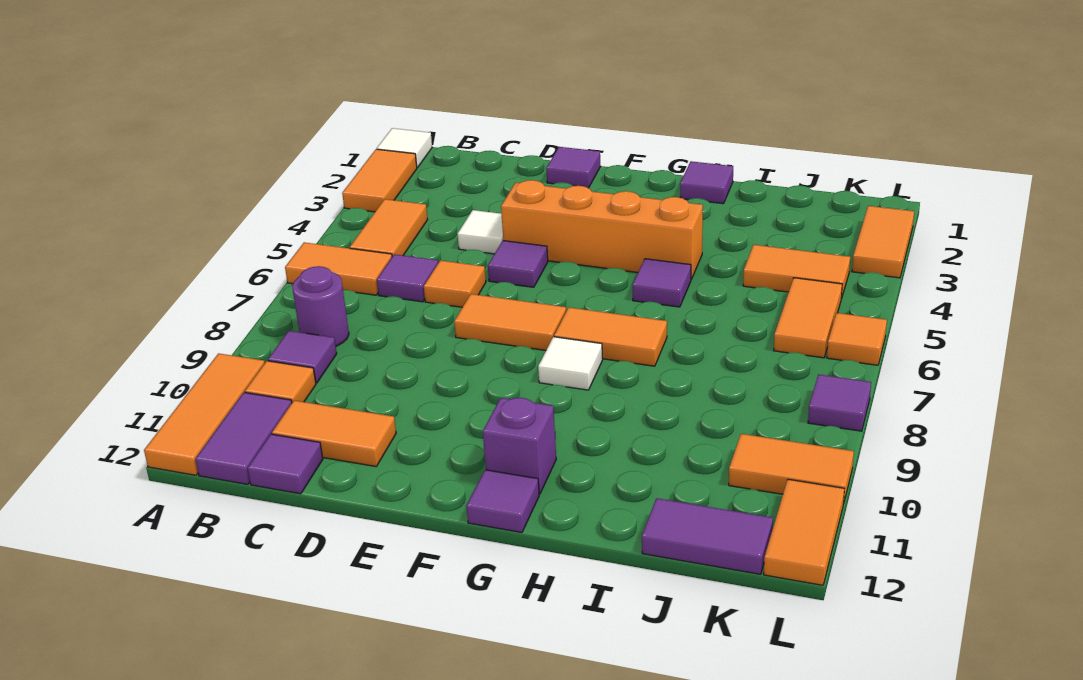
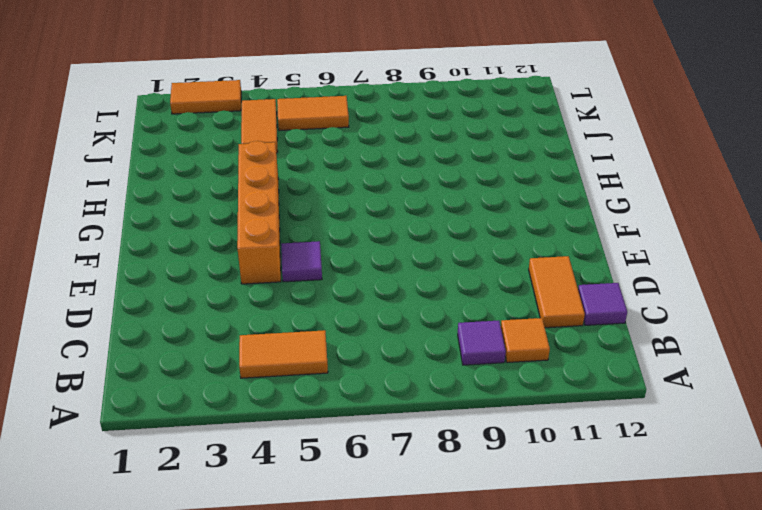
none -> white tile A1 level 1
none -> orange tile A2:A3 level 1
none -> orange tile A6:B6 level 1
none -> orange tile A10:A12 level 1

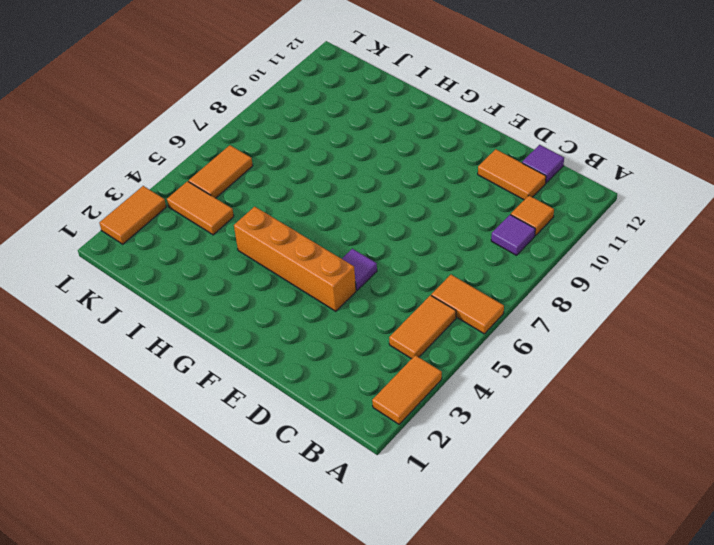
none -> white tile A1 level 1
none -> orange tile A10:A12 level 1
none -> purple round brick B8 level 1
none -> purple tile B11:B12 level 1

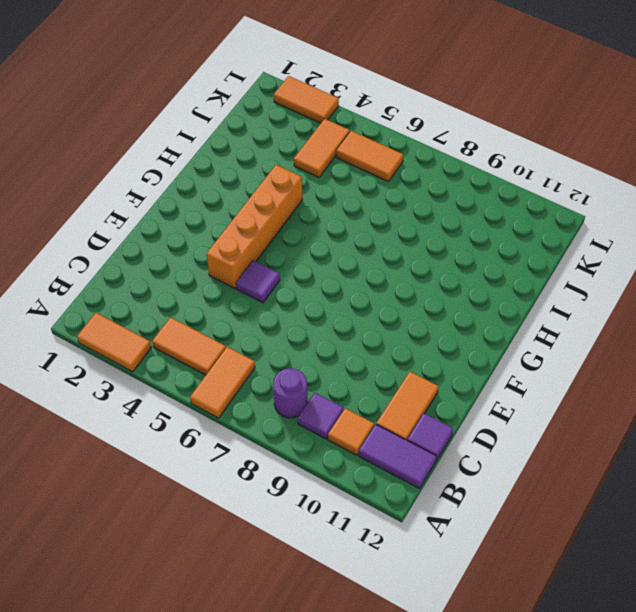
none -> white tile A1 level 1
none -> orange tile A10:A12 level 1
none -> purple tile C6 level 1
none -> white tile D4 level 1

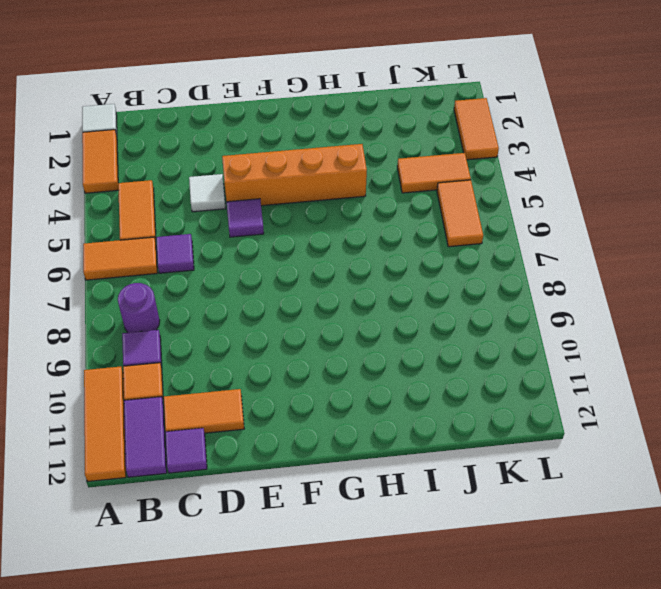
none -> orange tile D6 level 1
none -> purple tile E1 level 1
none -> orange tile E7:F7 level 1
none -> orange tile G7:H7 level 1

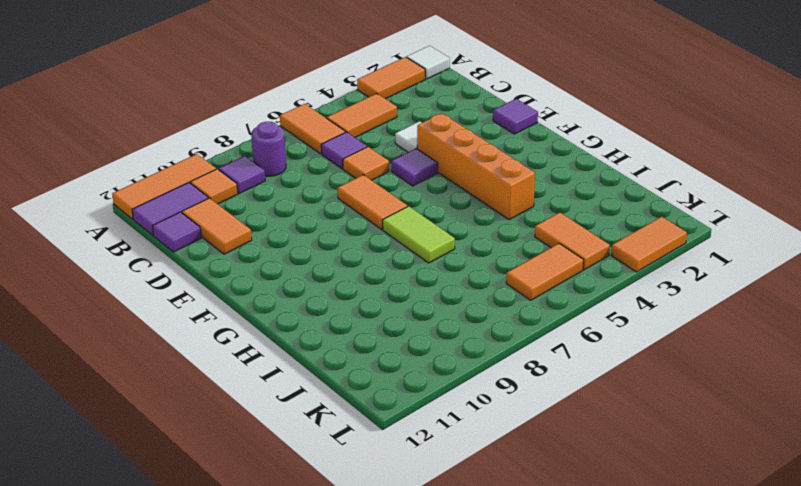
lime tile G7:H7 level 1 -> orange tile G7:H7 level 1
none -> white tile G8 level 1
none -> purple brick G11 level 1
none -> purple tile G12 level 1
none -> purple tile H1 level 1

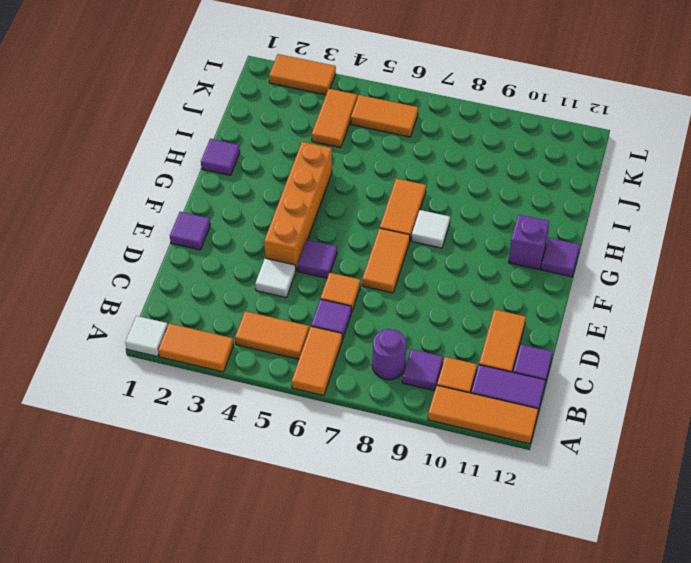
none -> purple tile H5 level 1
none -> purple tile J12:K12 level 1
none -> orange tile K10:L10 level 1
none -> orange tile L6 level 1

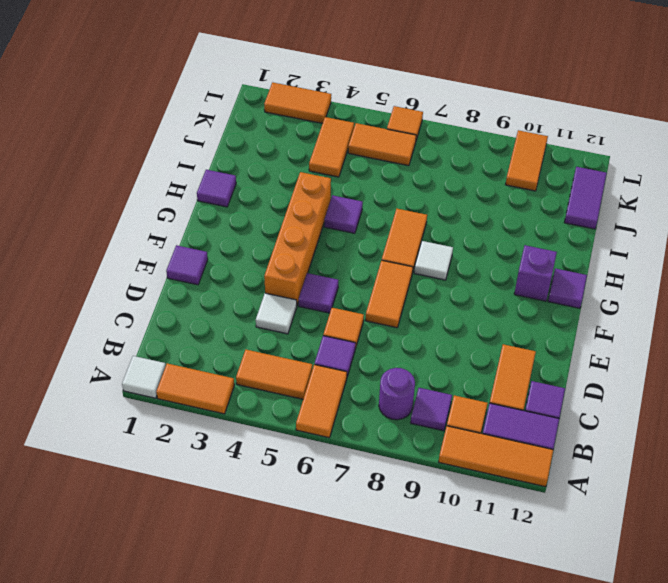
none -> purple tile L8 level 1
none -> orange tile L11:L12 level 1

